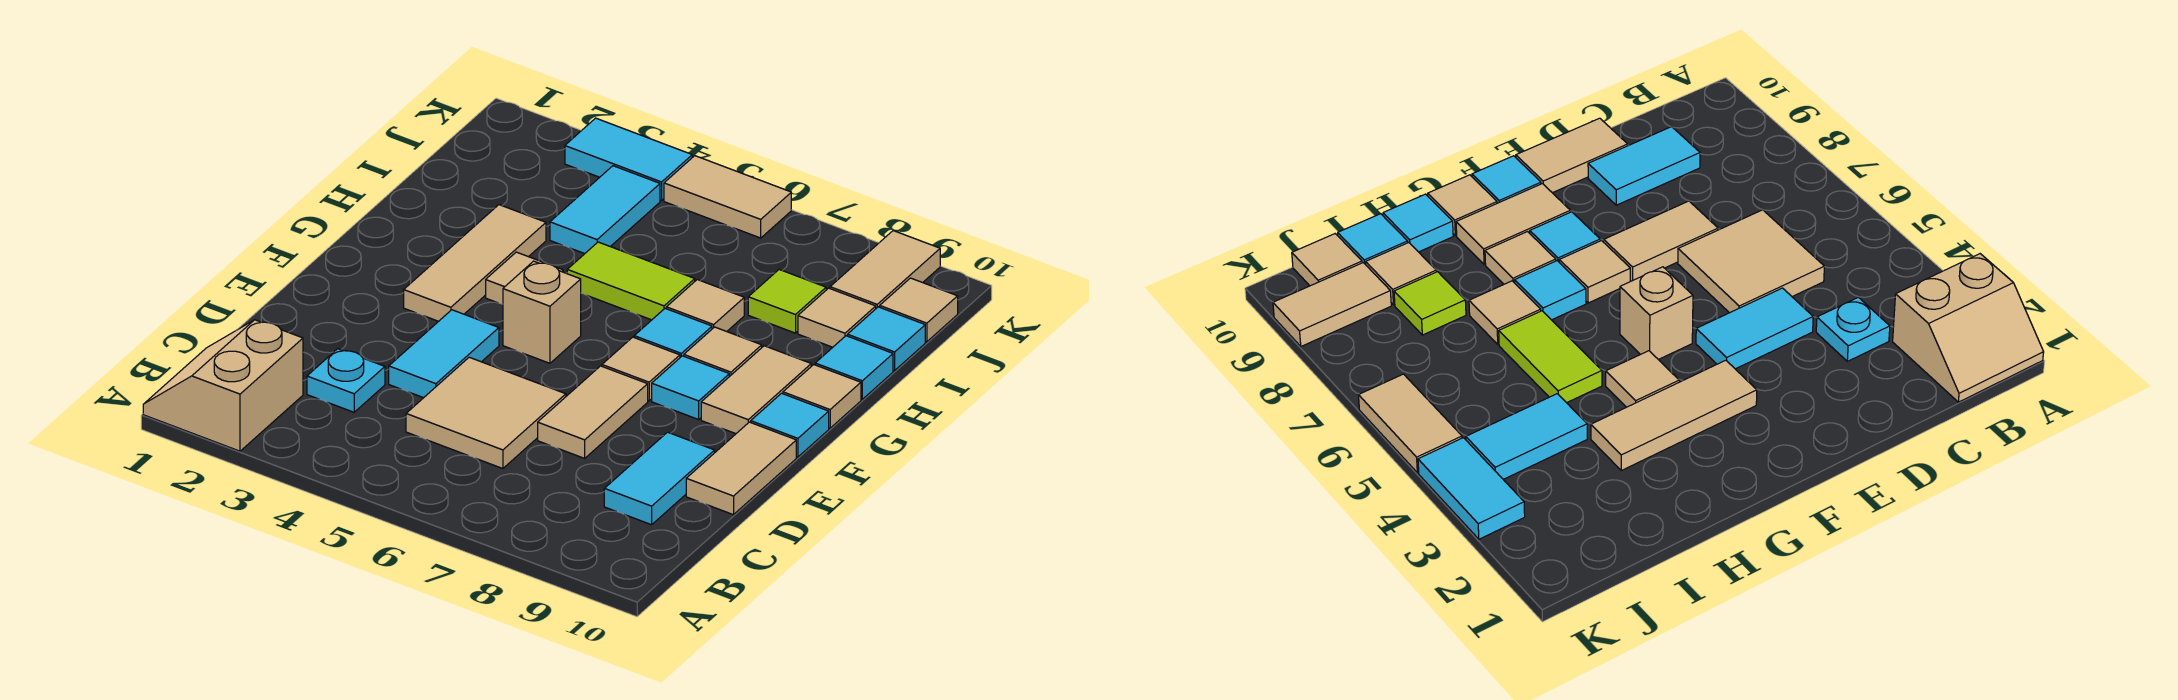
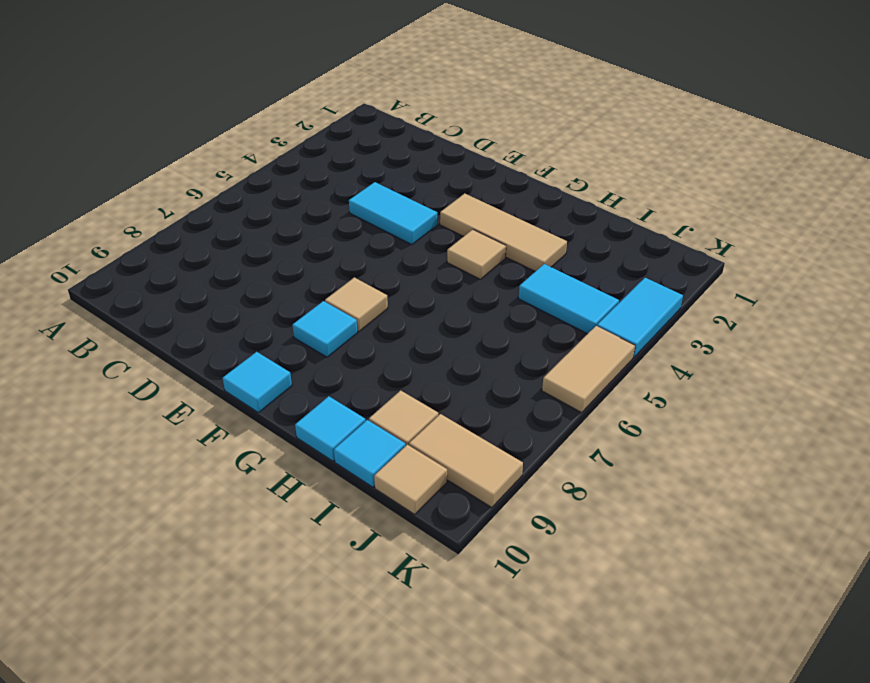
none -> tan slope A1:B2 level 1 top 2
none -> cyan plate C3 level 1
none -> tan tile C5:D6 level 1

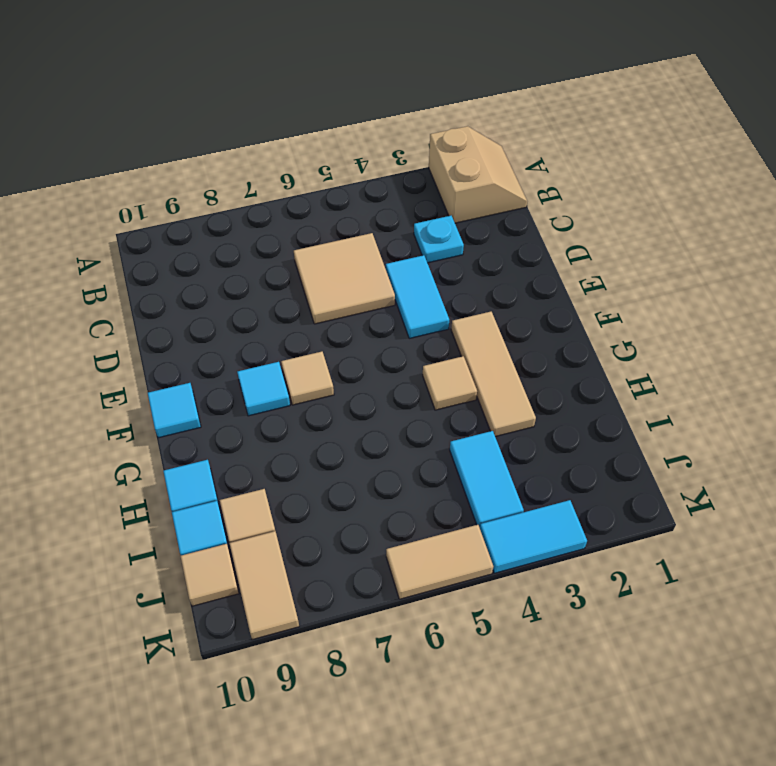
none -> cyan tile C9:D9 level 1
none -> tan tile D7:E7 level 1
none -> tan tile D10:E10 level 1

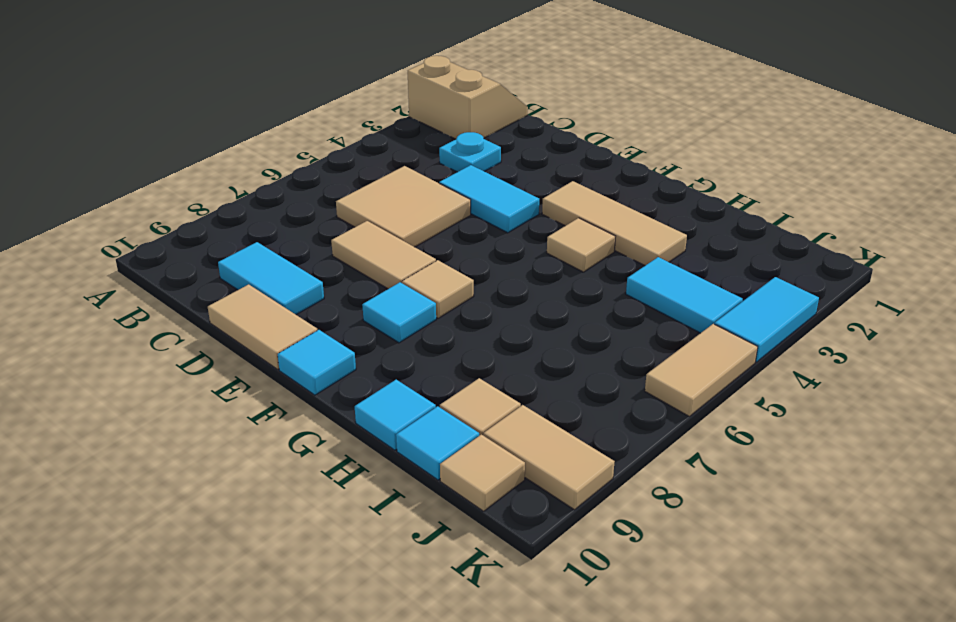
none -> tan brick F5 level 1
none -> tan tile F9:G9 level 1
none -> cyan tile G7 level 1

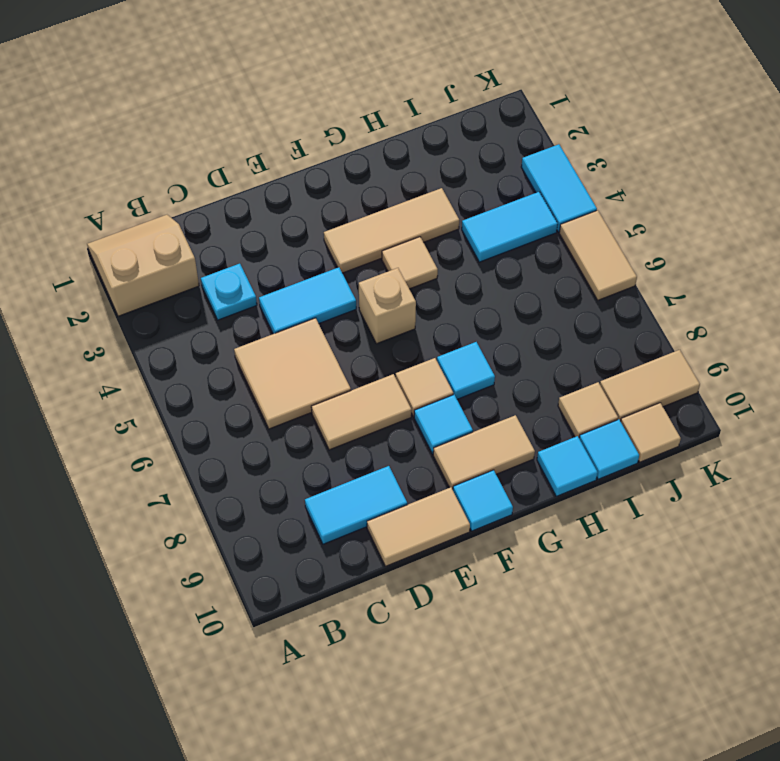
none -> tan tile G8 level 1
none -> tan tile G10 level 1
none -> lime tile H5:H6 level 1

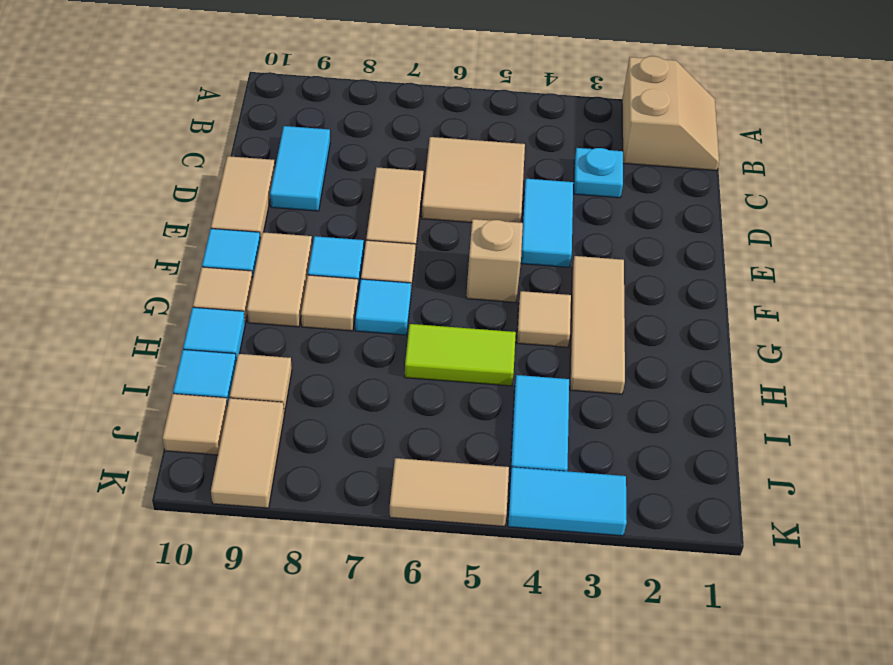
none -> tan tile H7 level 1
none -> lime tile I8 level 1

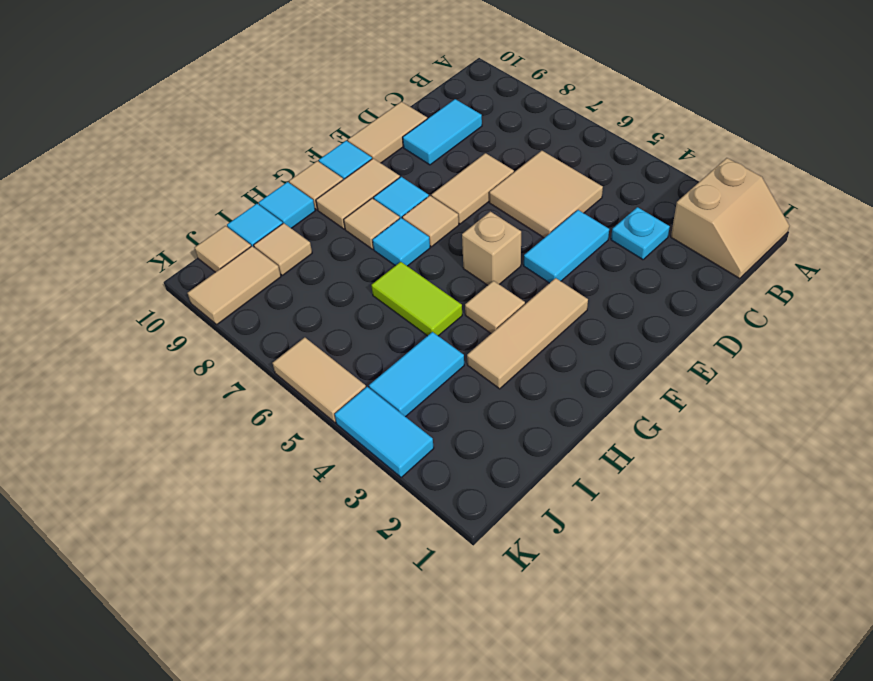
none -> tan tile H7 level 1
none -> lime tile I8 level 1

